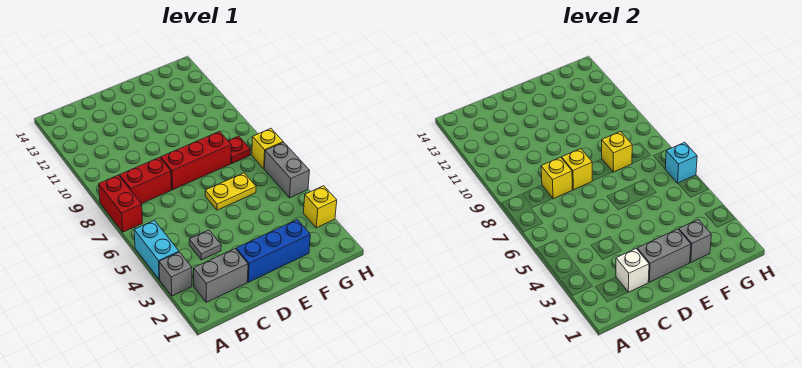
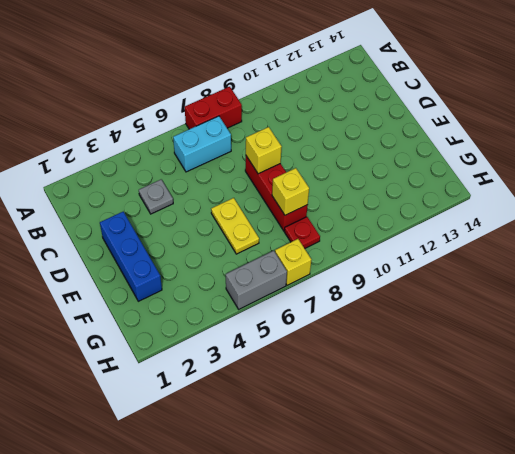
cyan brick B6:B7 level 1 -> cyan brick A4:A5 level 1
none -> grey brick A3 level 1
none -> grey brick B2:C2 level 1
none -> red brick B8:C8 level 1

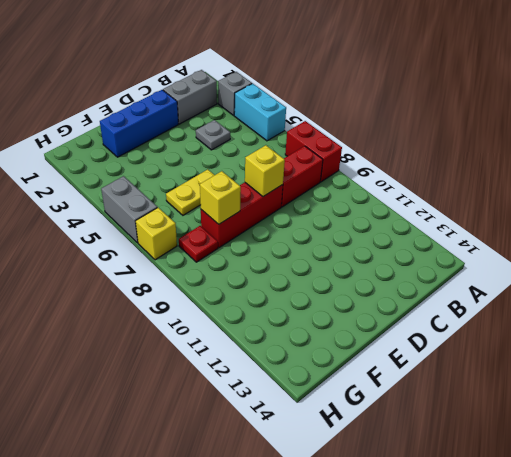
none -> yellow brick H3 level 1
none -> white brick C2 level 2
none -> yellow brick C8 level 2

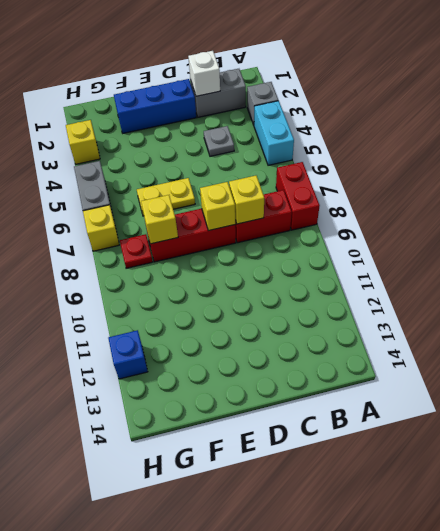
blue brick H12 level 1 -> none
none -> grey brick D2:E2 level 2
none -> grey brick F2 level 2
none -> cyan brick H6 level 2

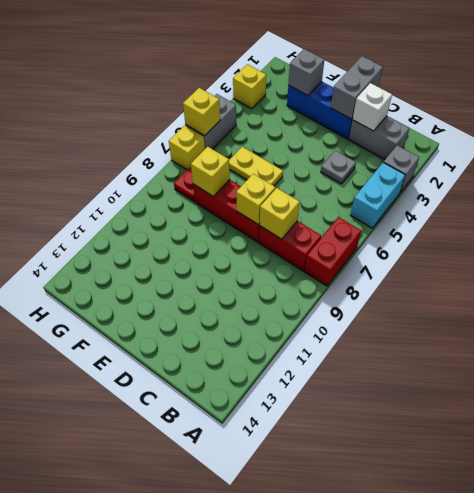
grey brick D1:D2 level 2 -> grey brick D2:E2 level 2
yellow brick H6 level 2 -> cyan brick H6 level 2

